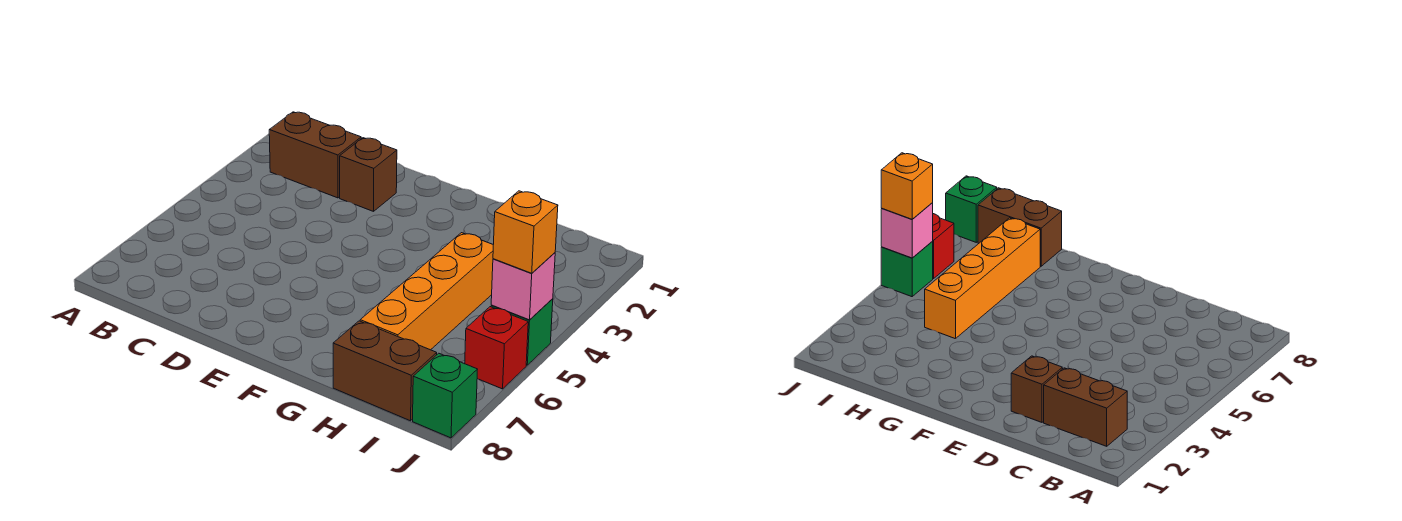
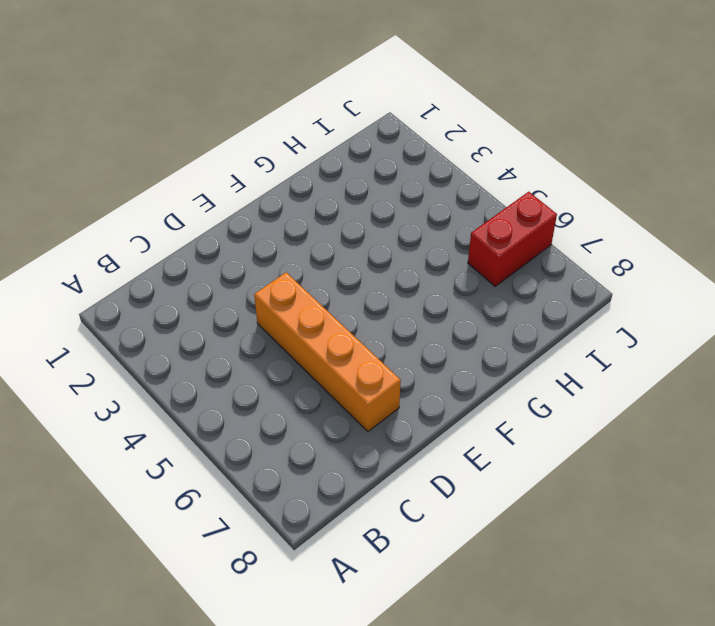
orange brick D4:D7 level 1 -> orange brick H4:H7 level 1
red brick I6:J6 level 1 -> red brick J6 level 1
none -> brown brick B2:C2 level 1
none -> brown brick D2 level 1

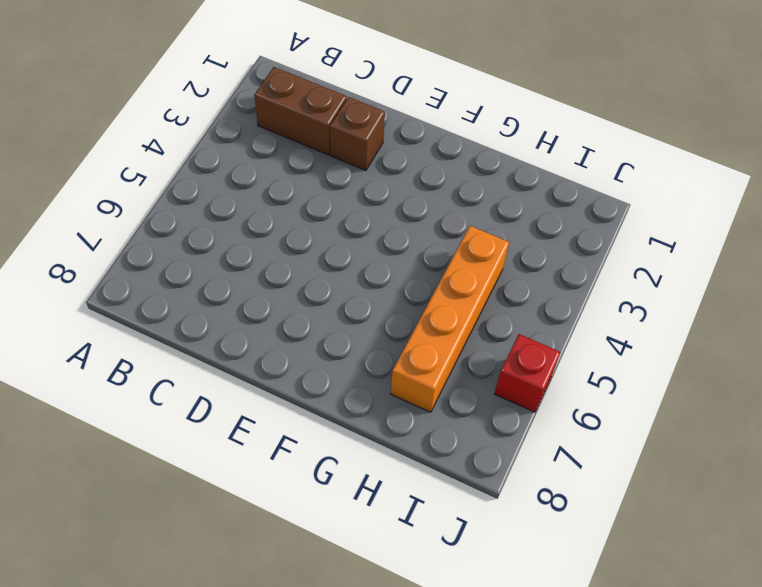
none -> brown brick H8:I8 level 1
none -> green brick J5 level 1

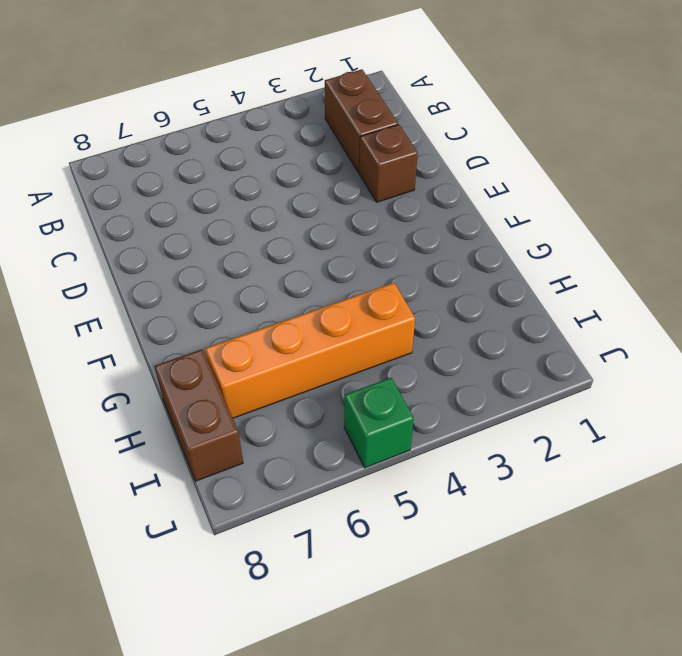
none -> red brick J6 level 1
none -> green brick J8 level 1

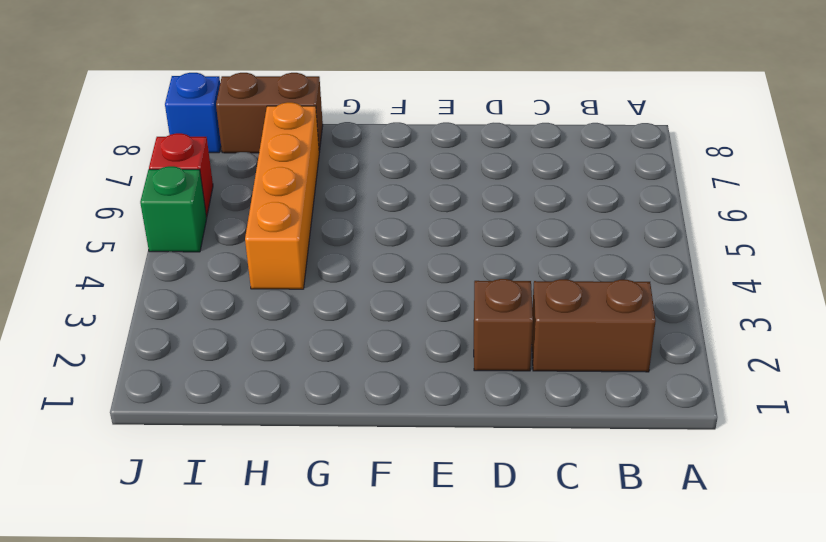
blue brick J8 level 1 -> green brick J8 level 1
none -> pink brick J5 level 2
none -> orange brick J5 level 3

